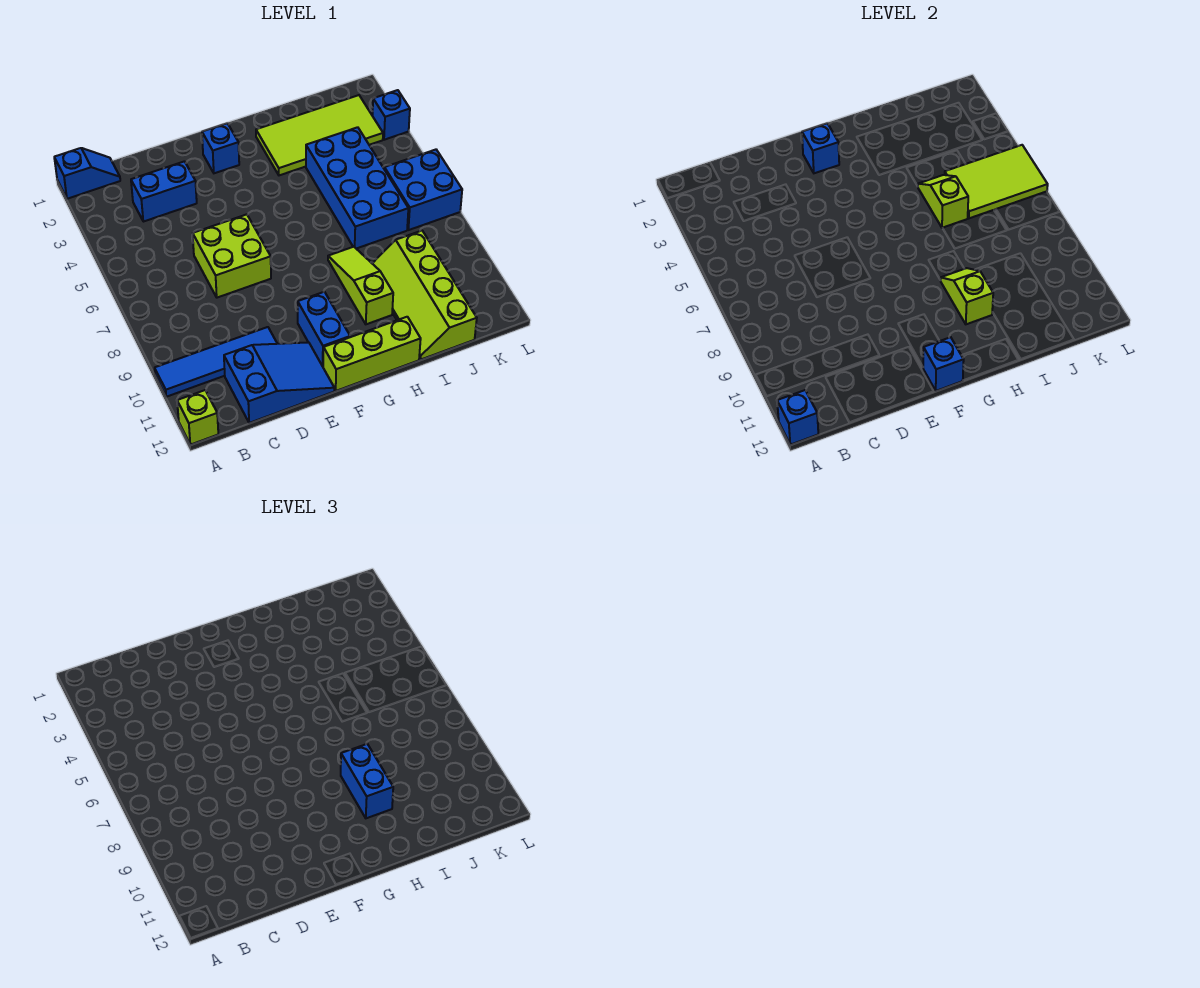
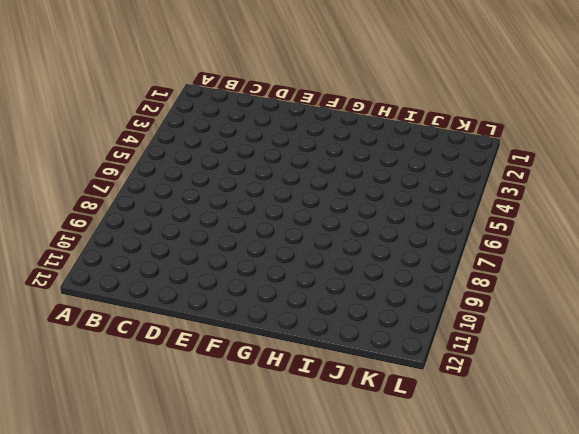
none -> blue slope A1:B1 level 1 top A
none -> blue tile A10:D10 level 1
none -> lime brick A12 level 1

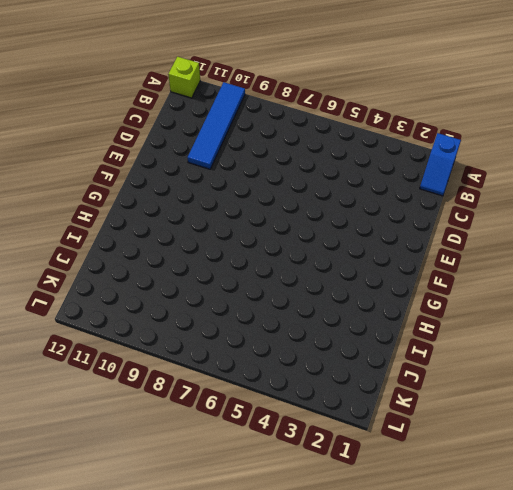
none -> blue brick C3:D3 level 1
none -> blue slope C11:E12 level 1 top C
none -> lime brick D6:E7 level 1

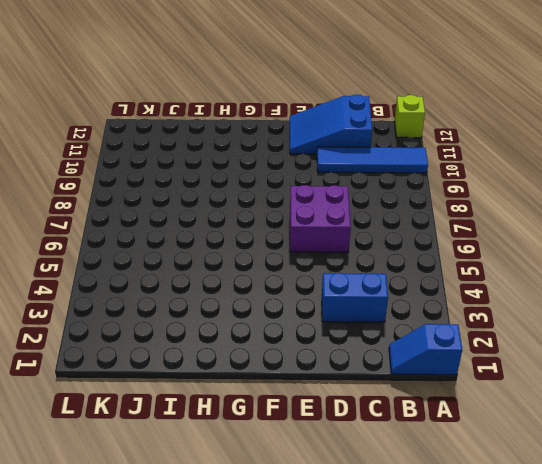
purple brick D6:E7 level 1 -> lime brick D6:E7 level 1
none -> blue brick F2 level 1
none -> blue brick F10:F11 level 1
none -> lime brick F12:H12 level 1

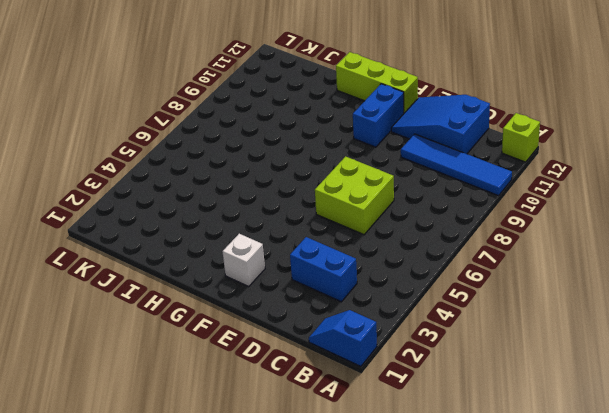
white brick F2 level 1 -> blue brick F2 level 1
none -> lime tile H2:K3 level 1
none -> lime slope H8:H10 level 1 top 10
none -> blue brick I4:J7 level 1

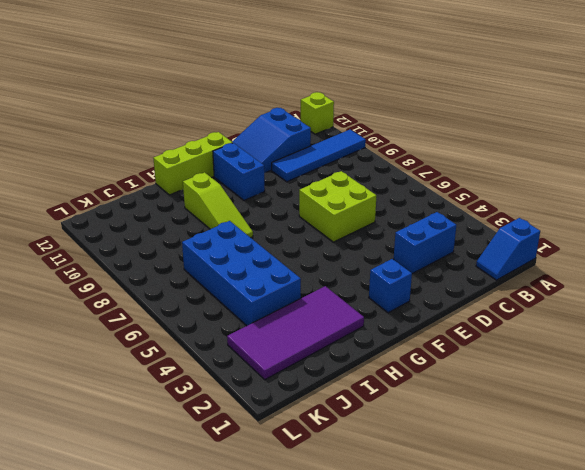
purple tile H2:K3 level 1 -> lime tile H2:K3 level 1
none -> lime slope I9:J12 level 1 top J
none -> blue brick K6:L7 level 1
none -> blue brick L3 level 1

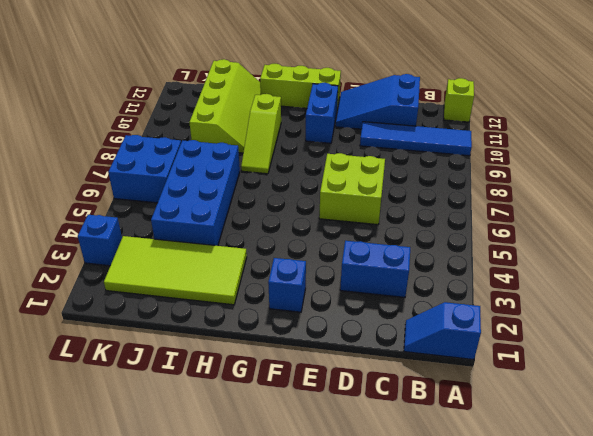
none -> blue brick A12 level 2
none -> blue brick F2 level 2
none -> blue brick F12 level 2

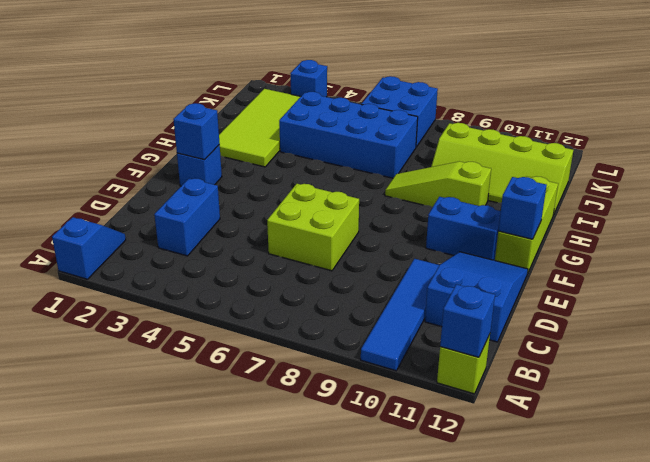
none -> lime slope H9:H10 level 2 top 10
none -> lime slope I5:I6 level 2 top 6
none -> lime tile J5:L6 level 2

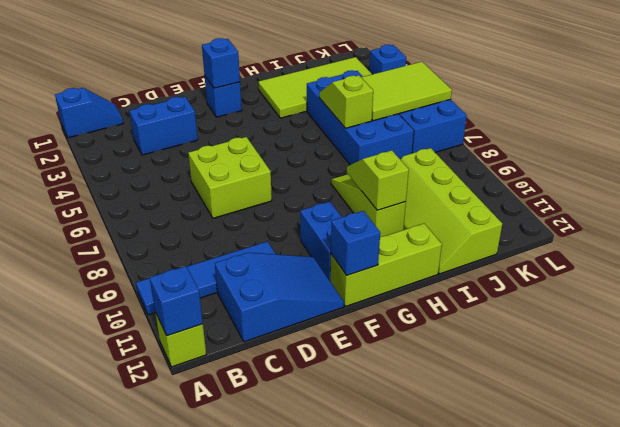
none -> blue brick H9:H10 level 3

